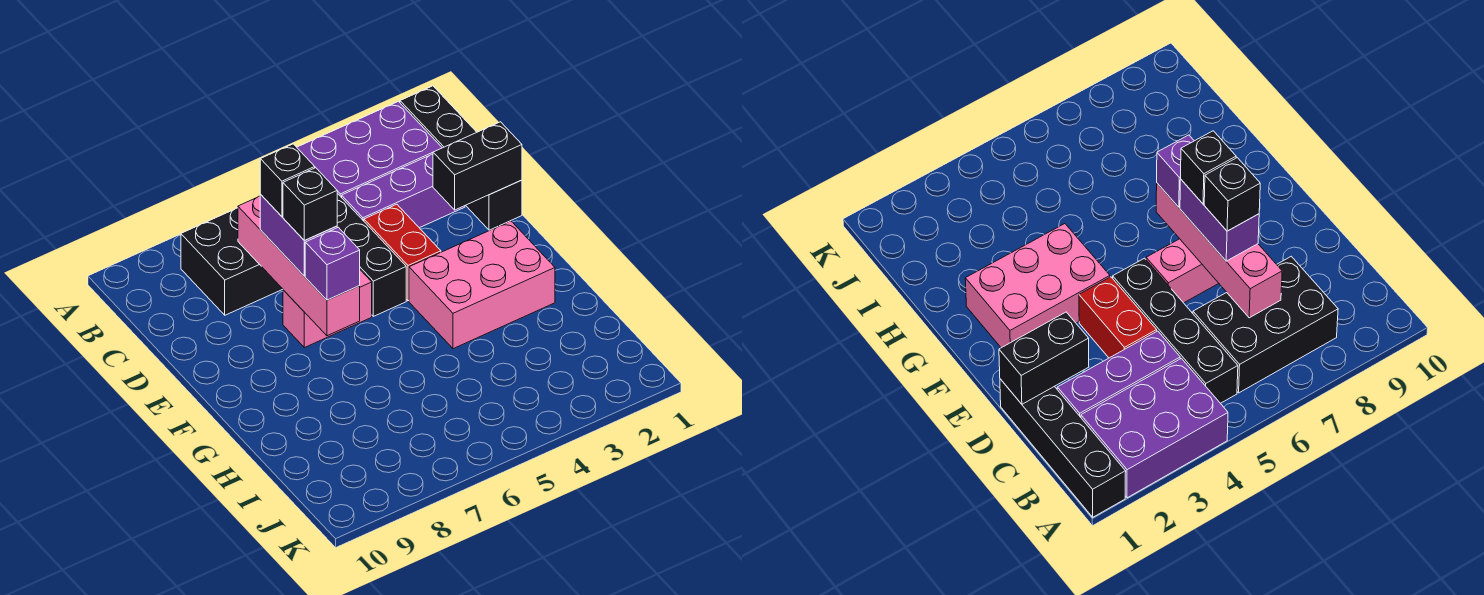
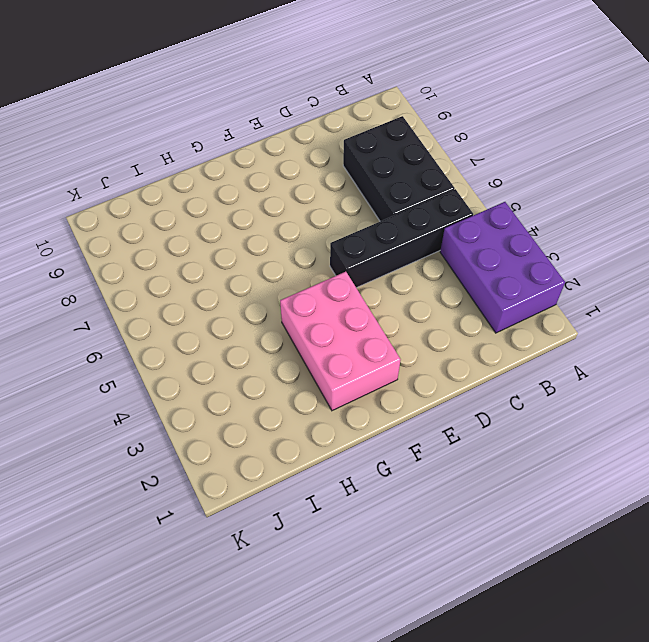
none -> black brick A1:D1 level 1
none -> purple brick C2:C4 level 1
none -> red brick D4:E4 level 1

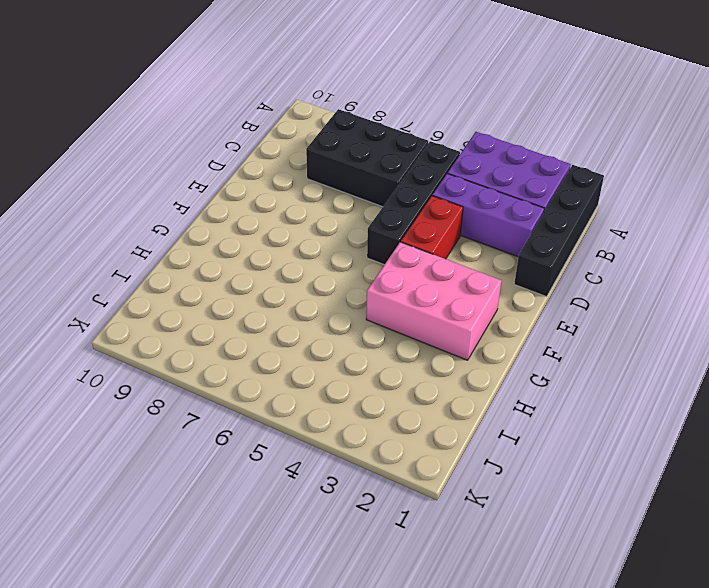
none -> pink brick E6:E7 level 1
none -> pink brick C7:F7 level 2
none -> black brick D1:D2 level 2

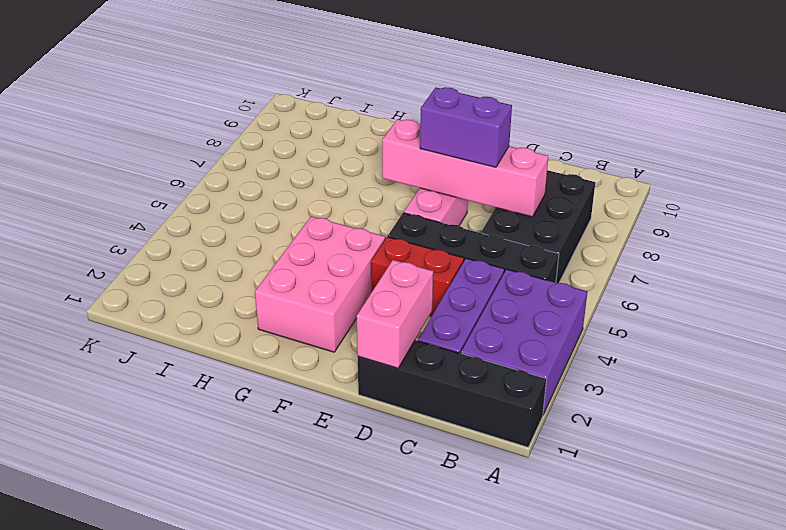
pink brick D1:D2 level 2 -> black brick D1:D2 level 2
none -> purple brick F7 level 3
none -> black brick D7 level 4
none -> black brick E7 level 4

